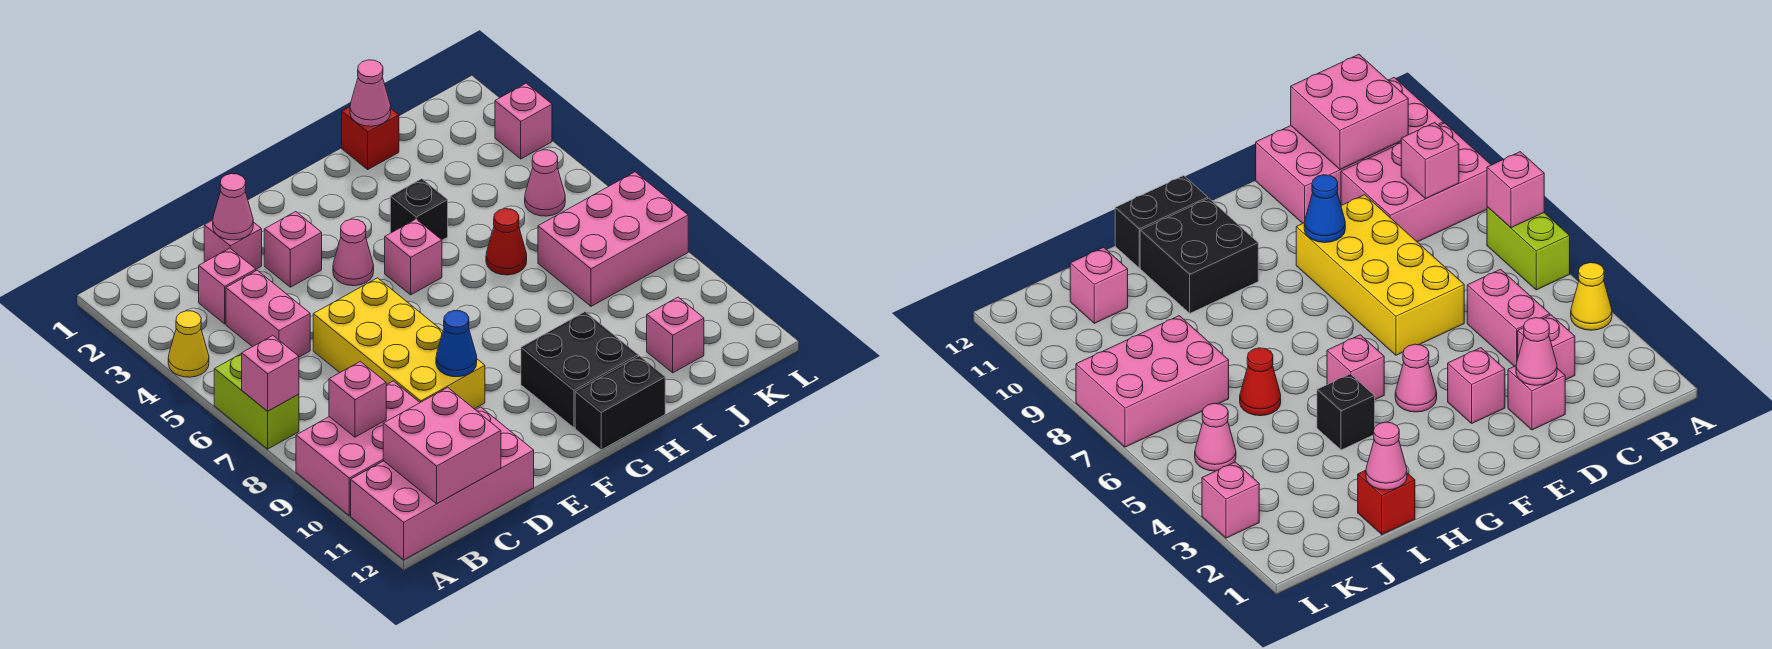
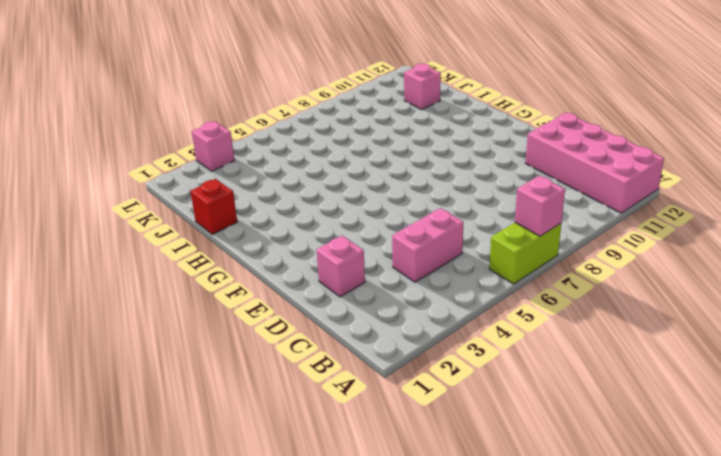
none -> yellow cone A4 level 1
none -> pink brick A9:C10 level 1
none -> pink brick C3 level 1

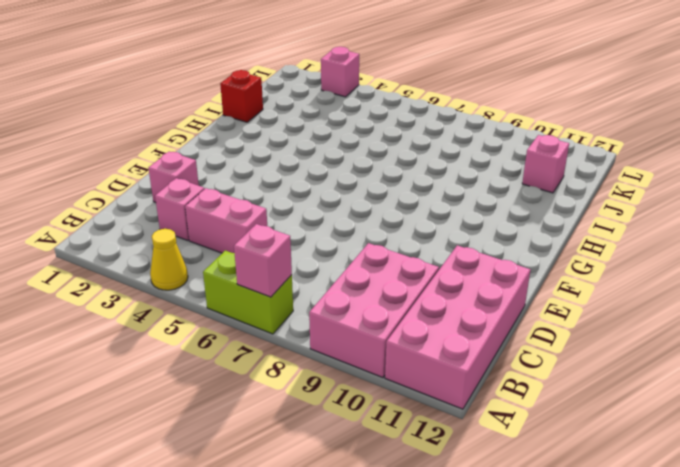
none -> yellow brick D6:E9 level 1
none -> pink brick E3 level 1
none -> pink cone F4 level 1

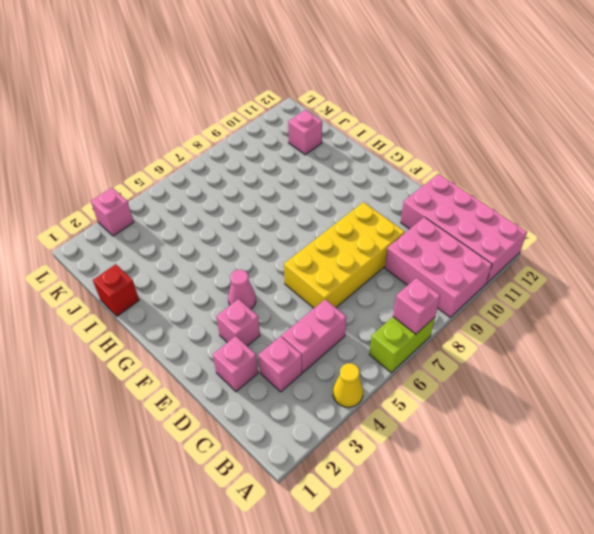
none -> pink brick G5 level 1
none -> black brick G10:H11 level 1
none -> black brick G12:H12 level 1

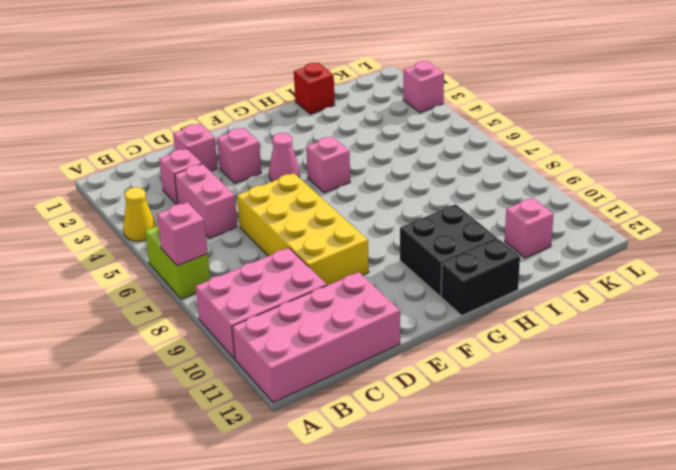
none -> black brick H4 level 1
none -> red cone I6 level 1
none -> pink brick J7:L8 level 1

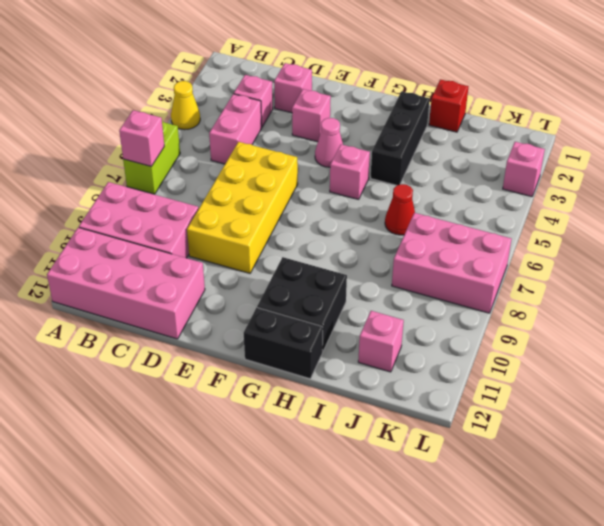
black brick H2:H4 level 1 -> black brick H4 level 1
none -> pink cone K5 level 1
none -> pink brick B9 level 2
none -> pink brick B11:C12 level 2

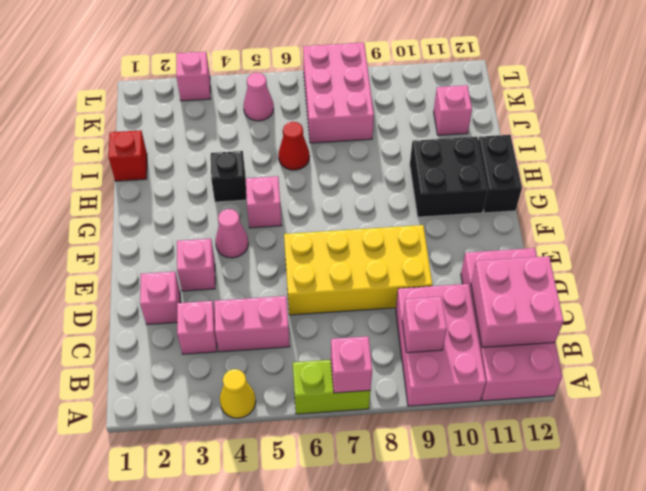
none -> pink cone D2 level 2
none -> blue cone E9 level 2
none -> pink cone I1 level 2

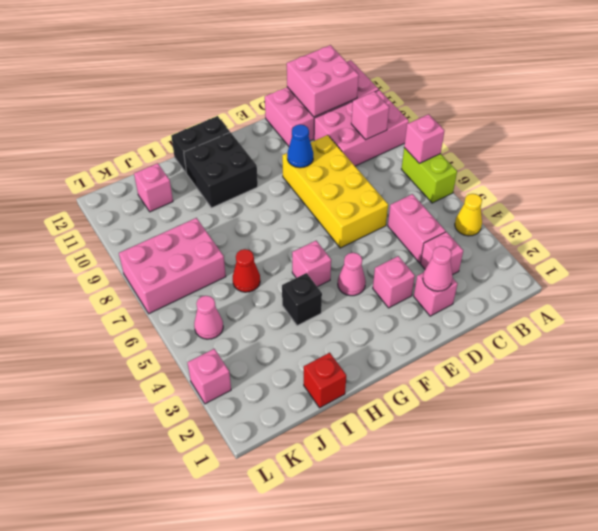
none -> pink cone I1 level 2

